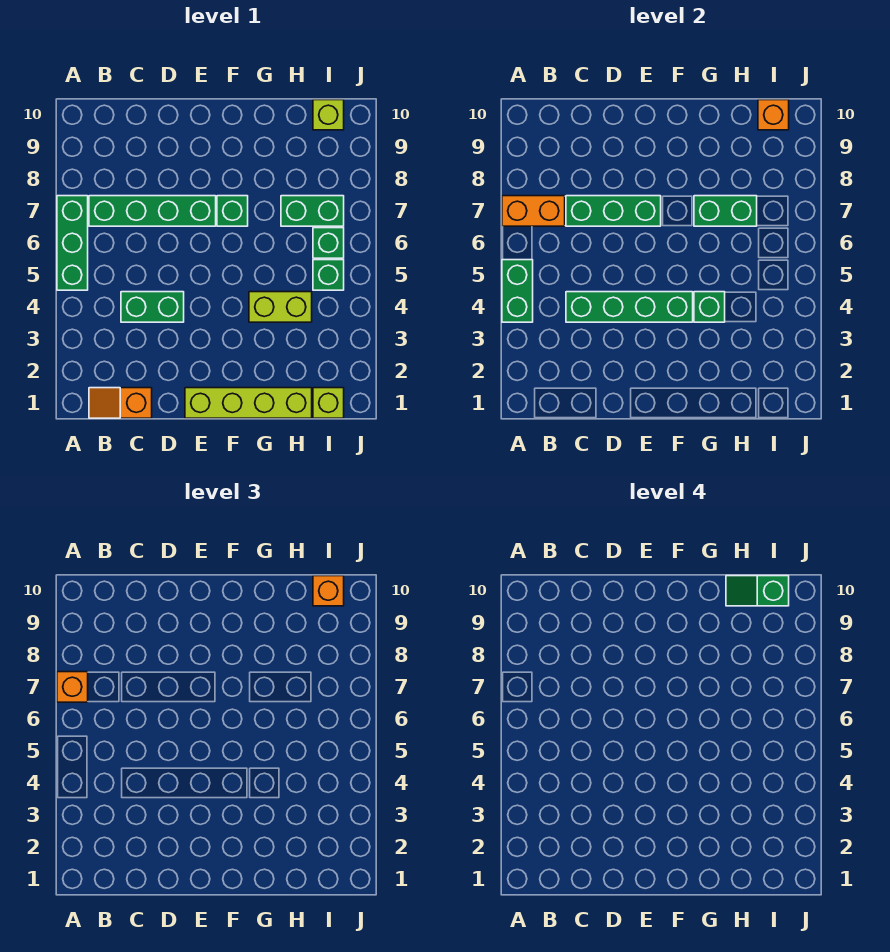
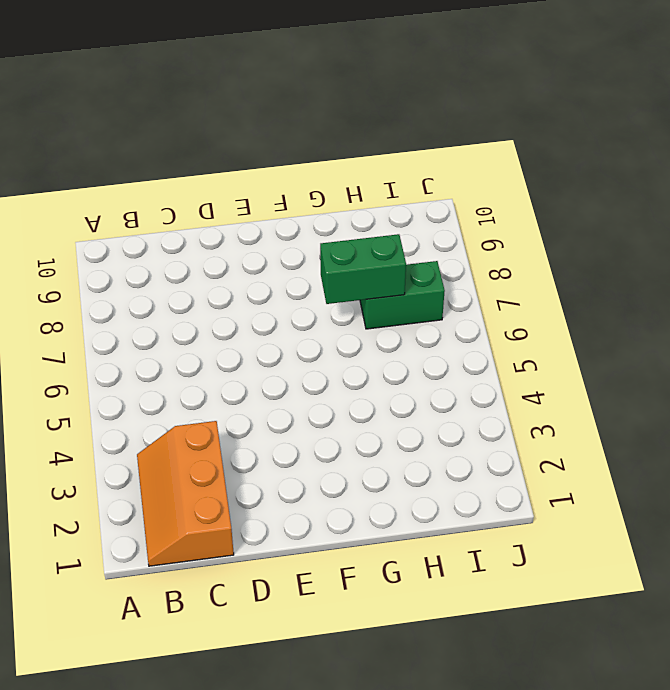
orange slope B1:C3 level 1 top C -> orange slope B1:C1 level 1 top C
none -> green brick A5:A7 level 1
none -> green brick B7:E7 level 1
none -> green brick C4:D4 level 1

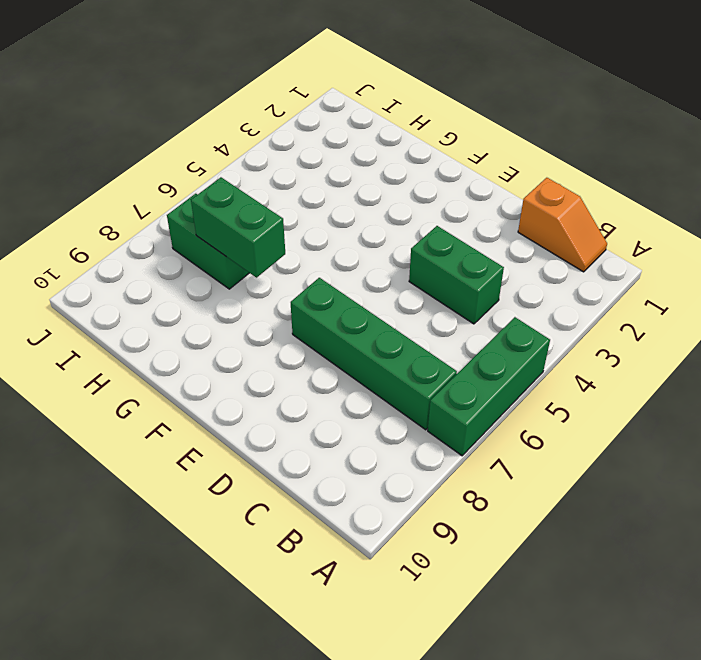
none -> lime brick E1:H1 level 1
none -> green brick F7 level 1
none -> lime brick G4:H4 level 1

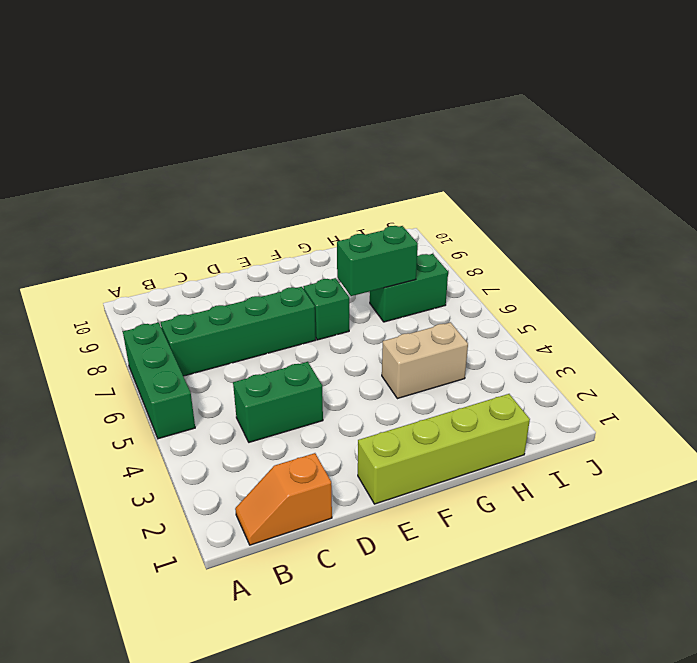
tan brick G4:H4 level 1 -> lime brick G4:H4 level 1
none -> lime brick I1 level 1
none -> green brick I5 level 1
none -> green brick I6 level 1

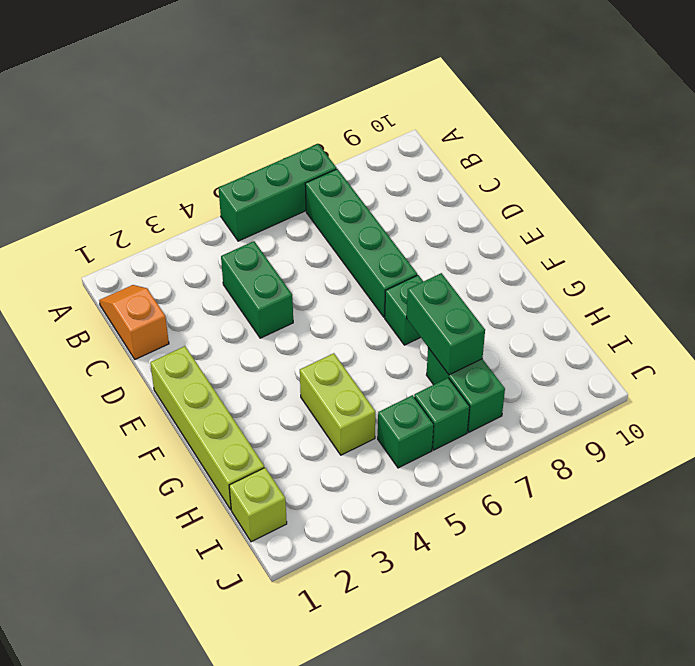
none -> lime brick I10 level 1
none -> green brick A4:A5 level 2
none -> orange brick A7:B7 level 2

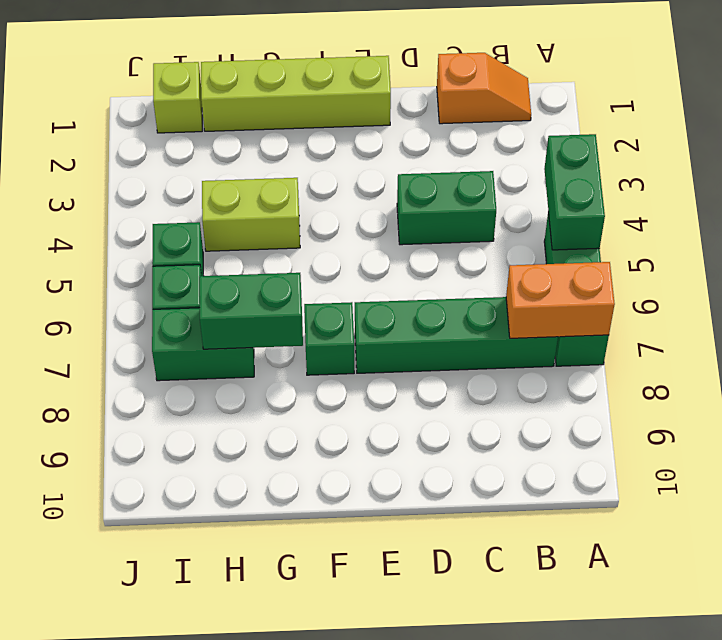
none -> lime brick I10 level 1
none -> green brick C4:F4 level 2
none -> green brick C7:E7 level 2

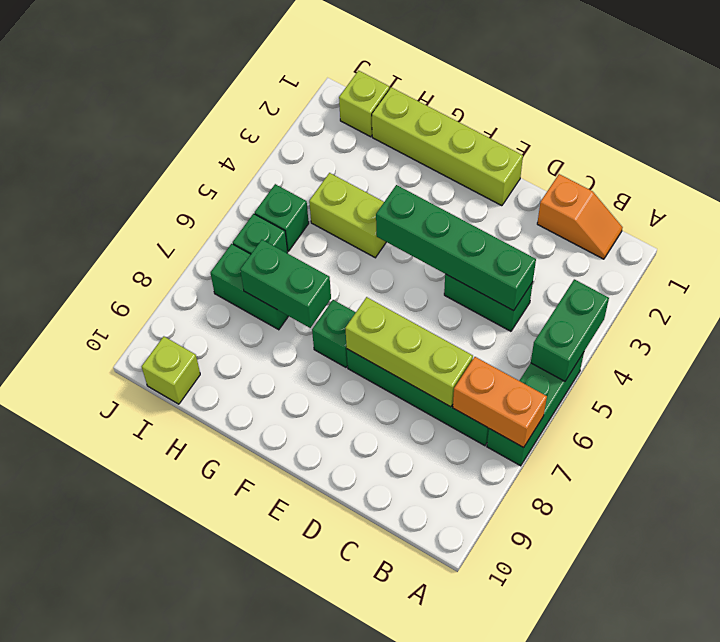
lime brick C7:E7 level 2 -> green brick C7:E7 level 2
none -> green brick G4 level 2
none -> orange brick I10 level 2
none -> orange brick A7 level 3

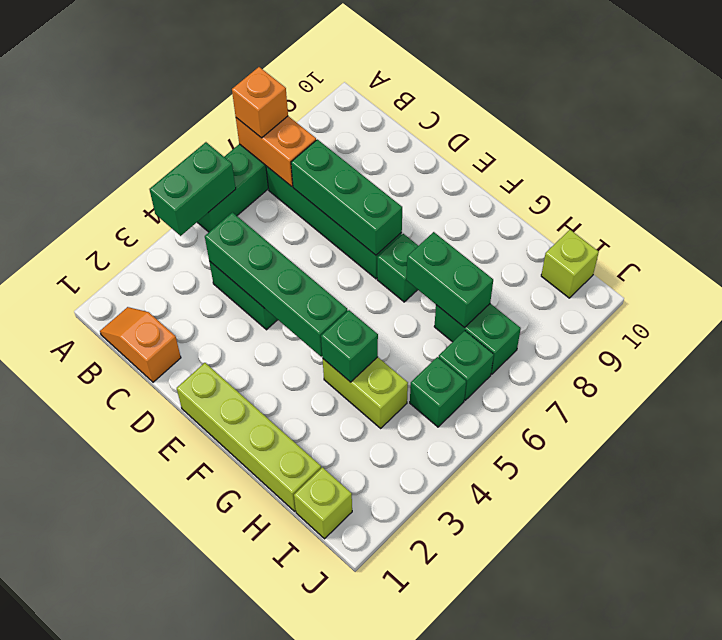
none -> orange brick I10 level 2
none -> orange brick I10 level 3
none -> green slope H10:I10 level 4 top I

